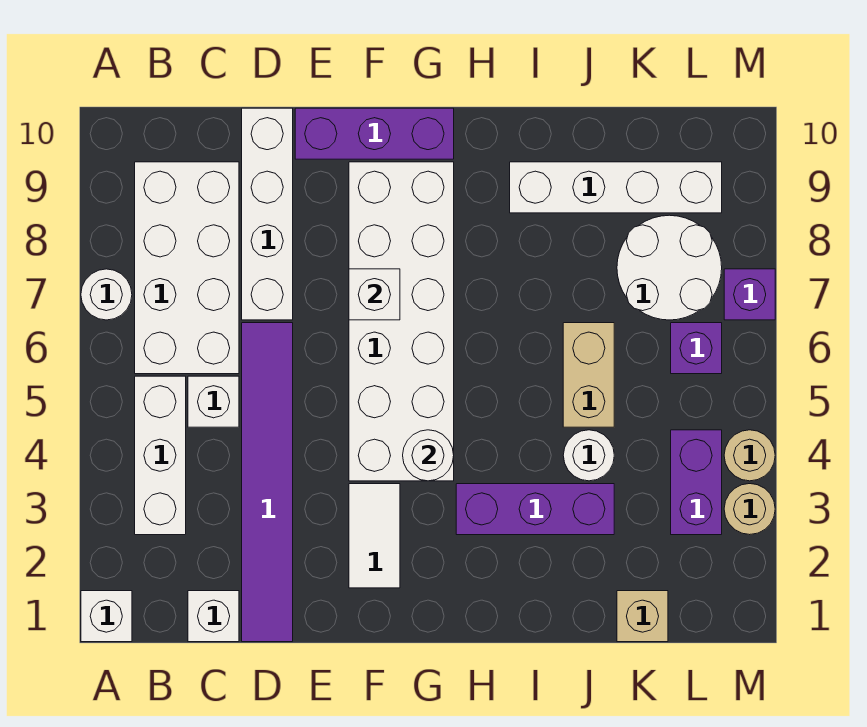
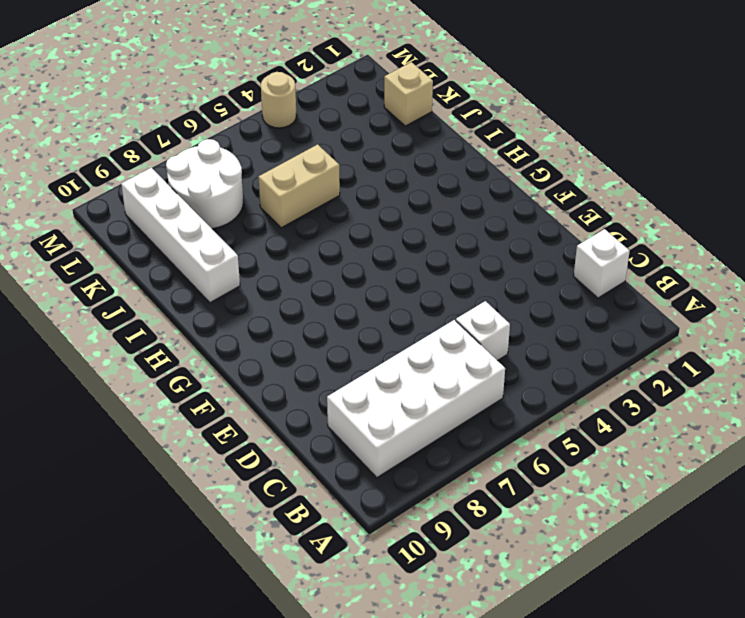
none -> white brick A1 level 1
none -> white round brick A7 level 1
none -> white brick B3:B5 level 1

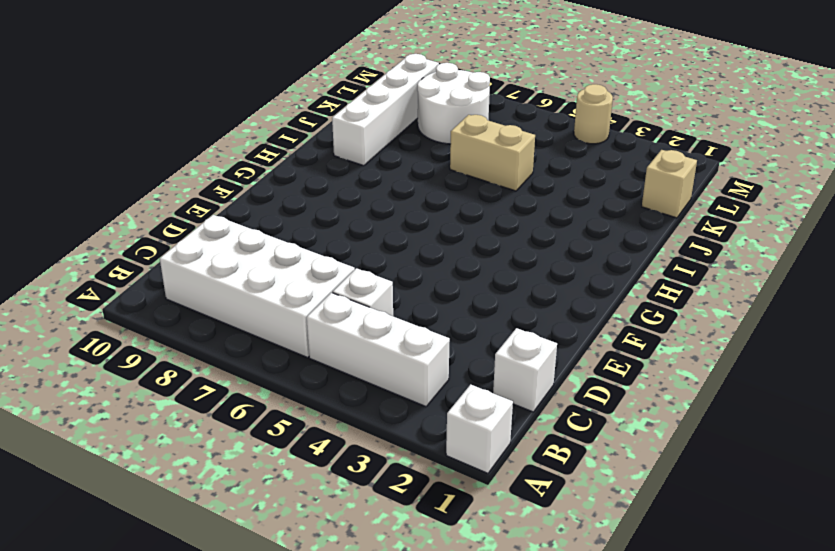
none -> white round brick A7 level 1
none -> purple tile D1:D6 level 1
none -> white brick D7:D10 level 1

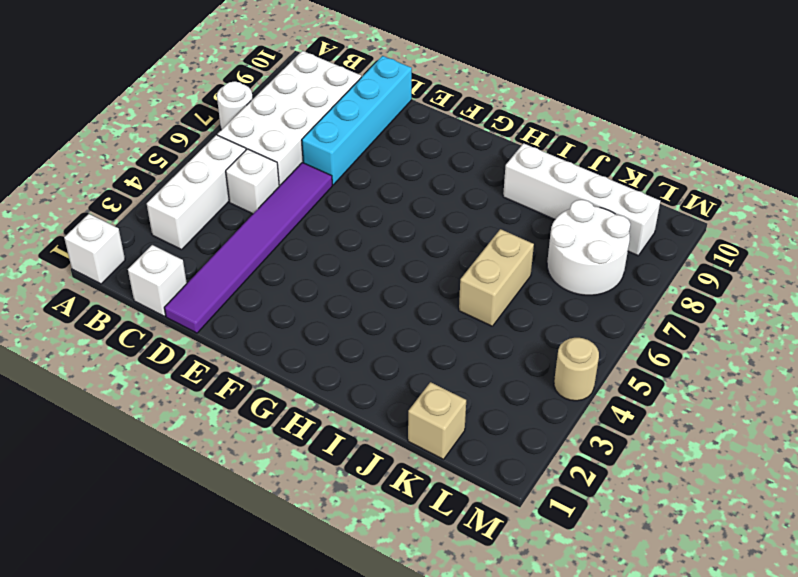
cyan brick D7:D10 level 1 -> white brick D7:D10 level 1
none -> purple brick E10:G10 level 1
none -> white tile F2:F3 level 1
none -> white brick F4:G9 level 1

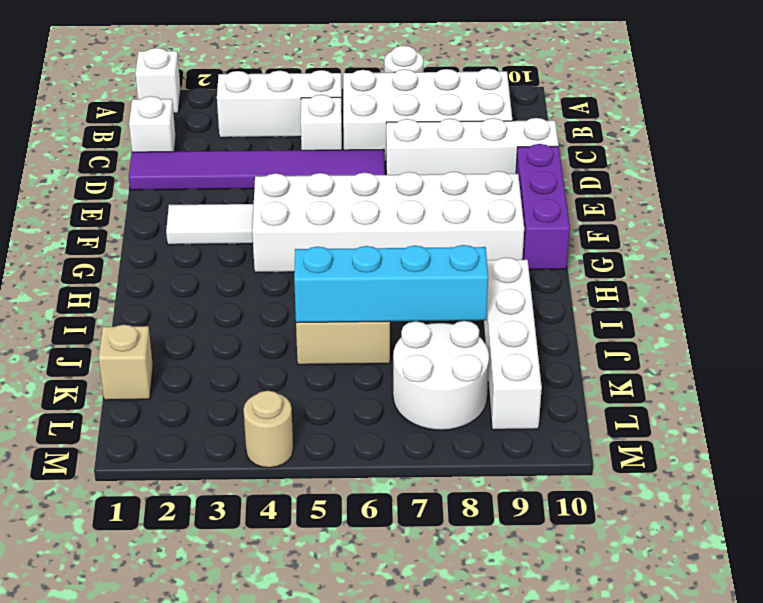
cyan brick J5:J8 level 2 -> none
none -> purple brick H3:J3 level 1
none -> white round brick J4 level 1
none -> purple brick L3:L4 level 1

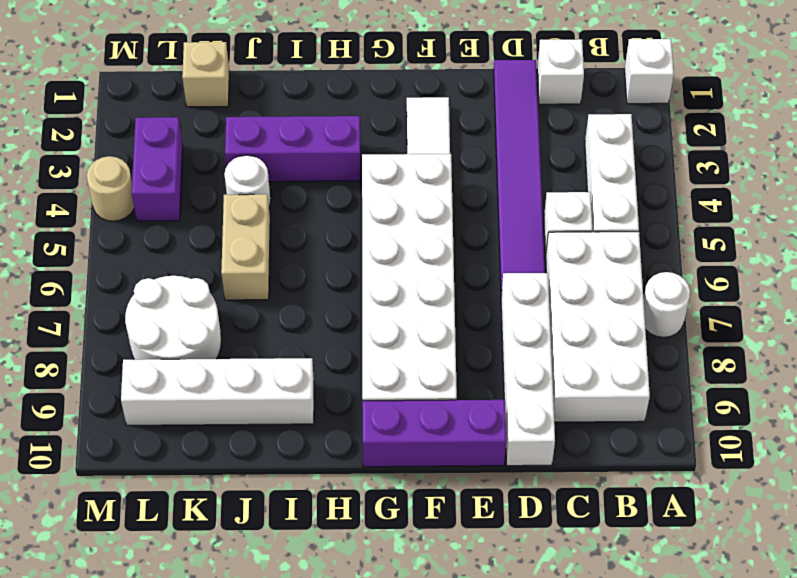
none -> purple brick L6 level 1
none -> tan round brick M3 level 1
none -> purple brick M7 level 1

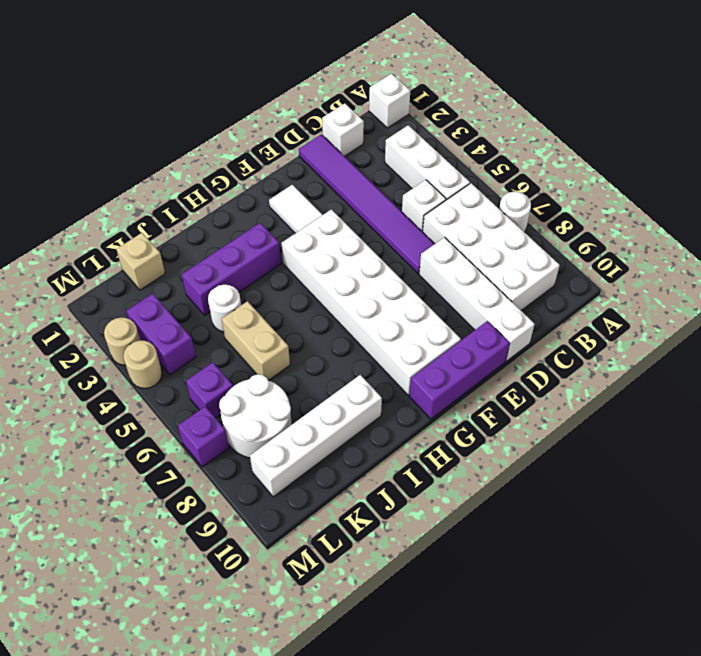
none -> white brick F7 level 2
none -> white round brick G4 level 2

